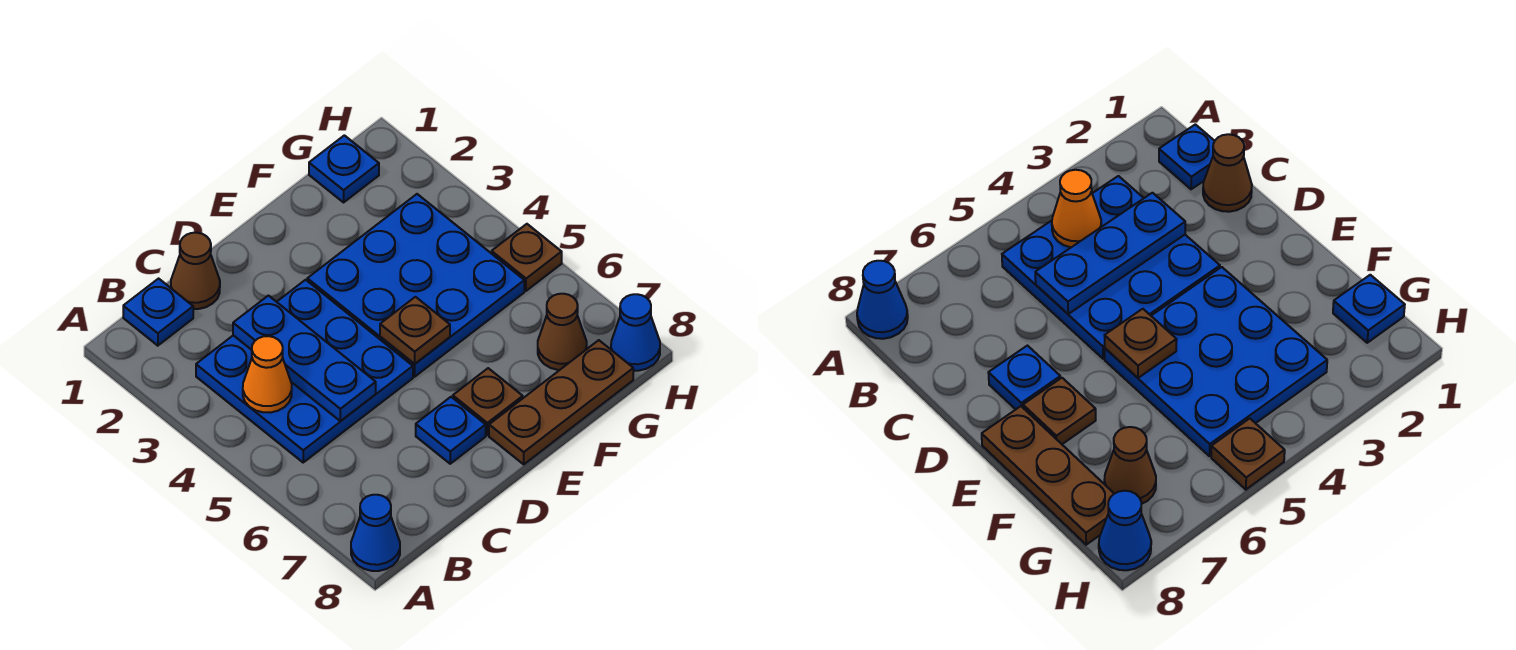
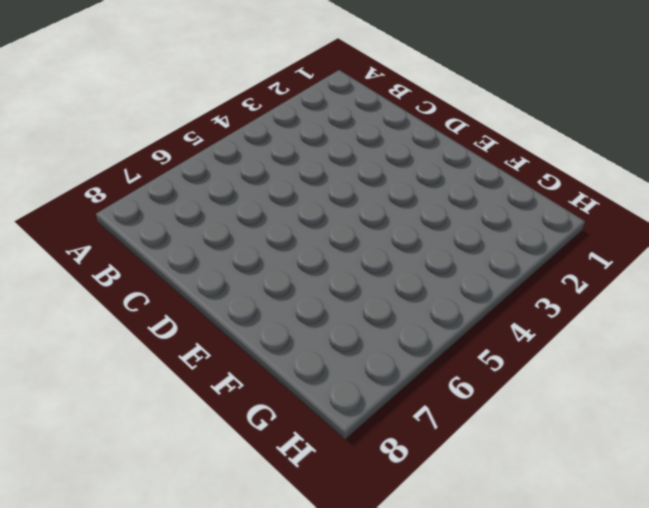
none -> blue cone A8 level 1
none -> blue plate B1 level 1
none -> blue plate B3:D5 level 1

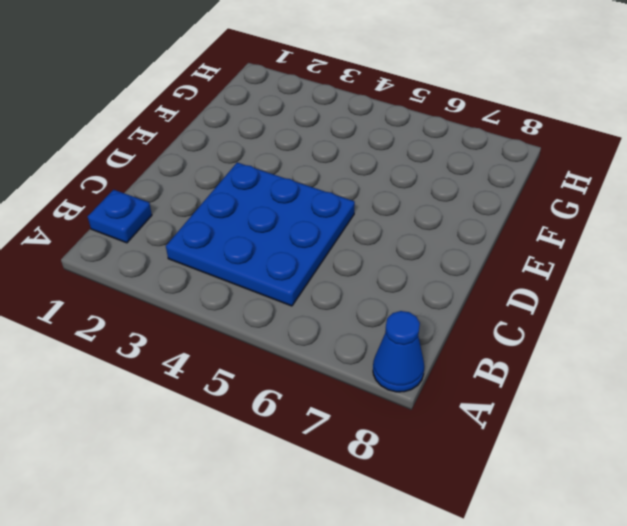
none -> brown cone C1 level 1
none -> blue plate D7 level 1
none -> blue plate E3:G5 level 1

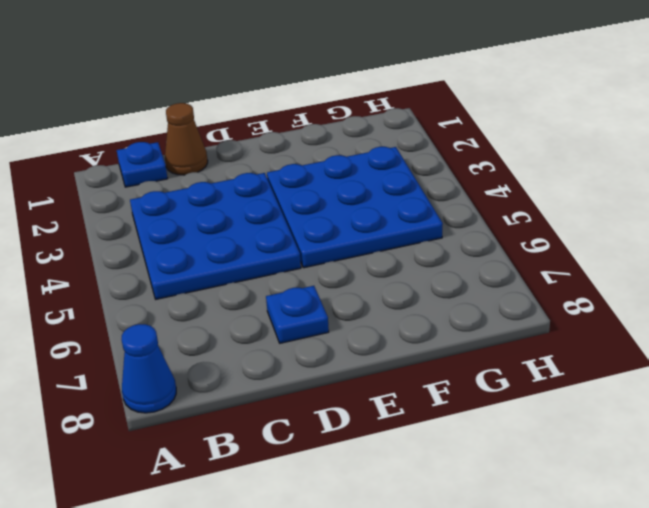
none -> brown plate E7 level 1
none -> brown plate E8:G8 level 1
none -> blue plate G1 level 1

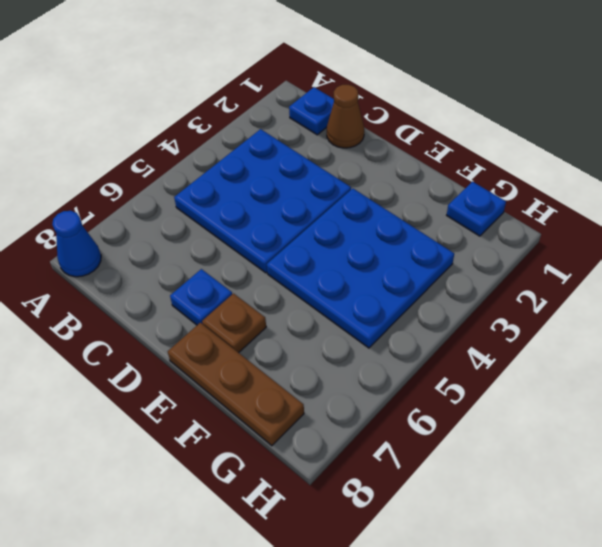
none -> brown cone G7 level 1
none -> brown plate H5 level 1
none -> blue cone H8 level 1

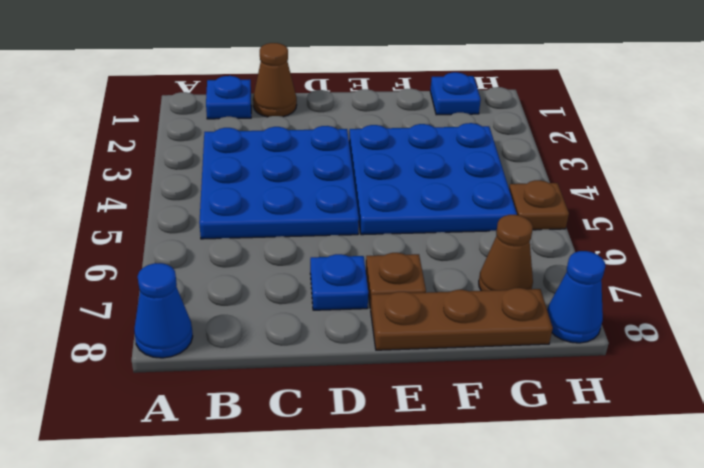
none -> orange cone B4 level 2
none -> blue plate C3:C5 level 2
none -> brown plate E5 level 2

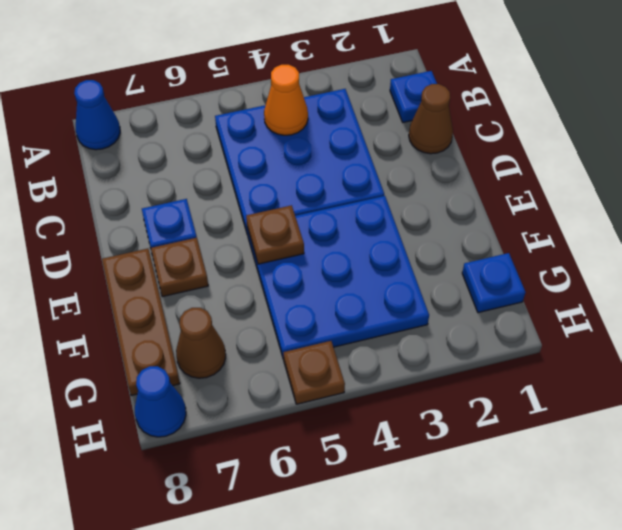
none -> blue plate C3:C5 level 2

